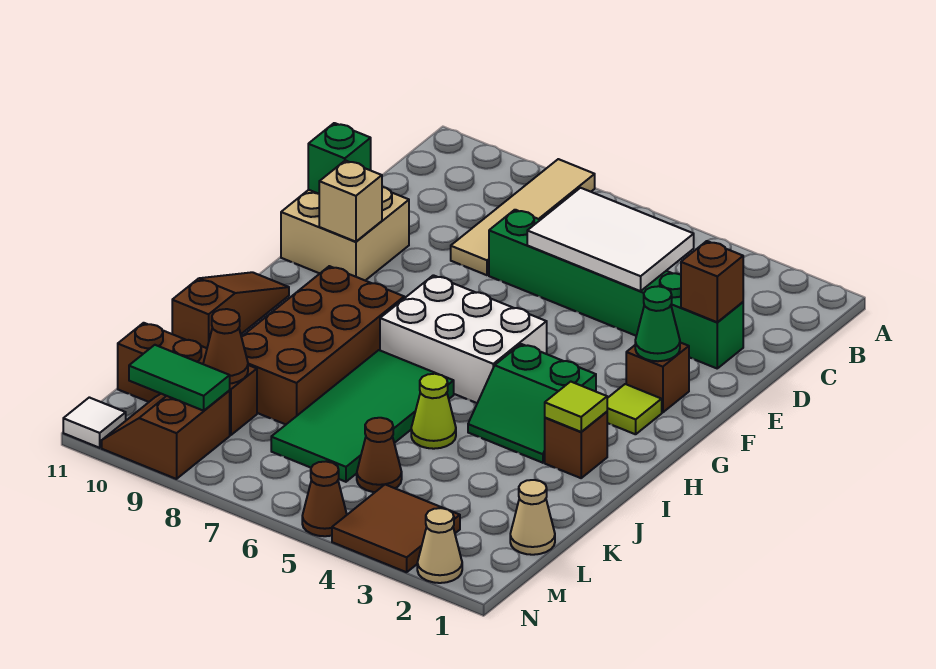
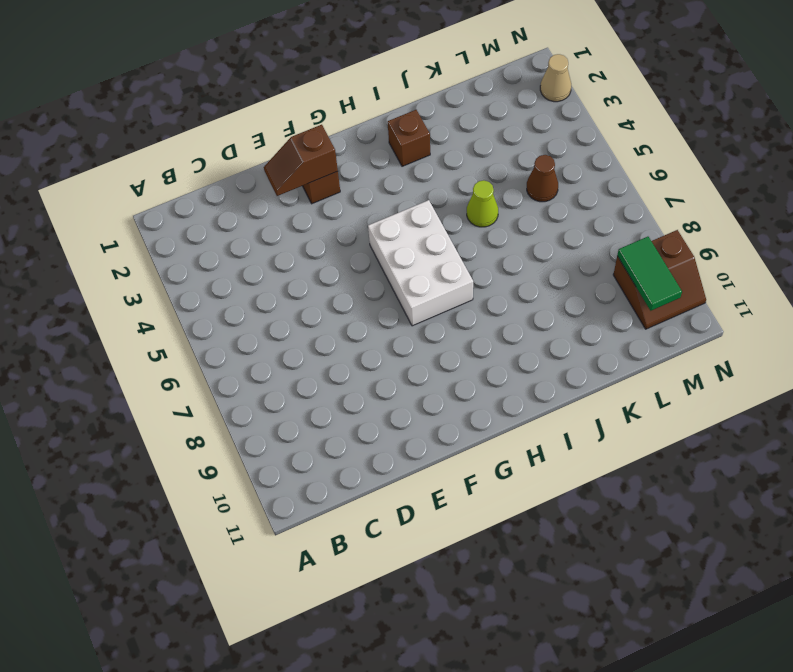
brown slope E2:F2 level 2 top F -> green cone F2 level 2
none -> tan tile A8:D8 level 1
none -> green brick D2:D7 level 1
none -> tan brick E10:F11 level 1

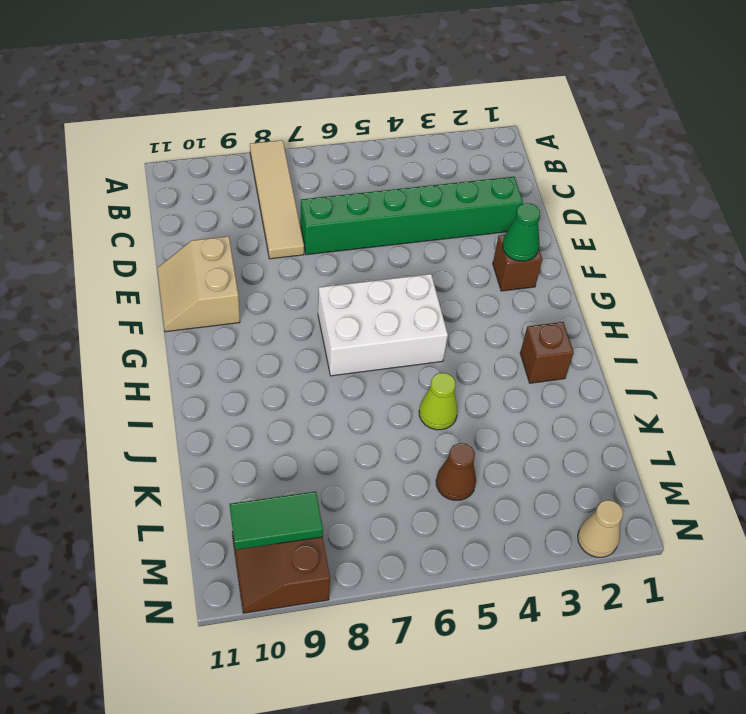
tan slope E10:F11 level 1 top 10 -> tan brick E10:F11 level 1
none -> lime tile G2 level 1
none -> green slope H3:I4 level 1 top H
none -> brown brick H8:K9 level 1

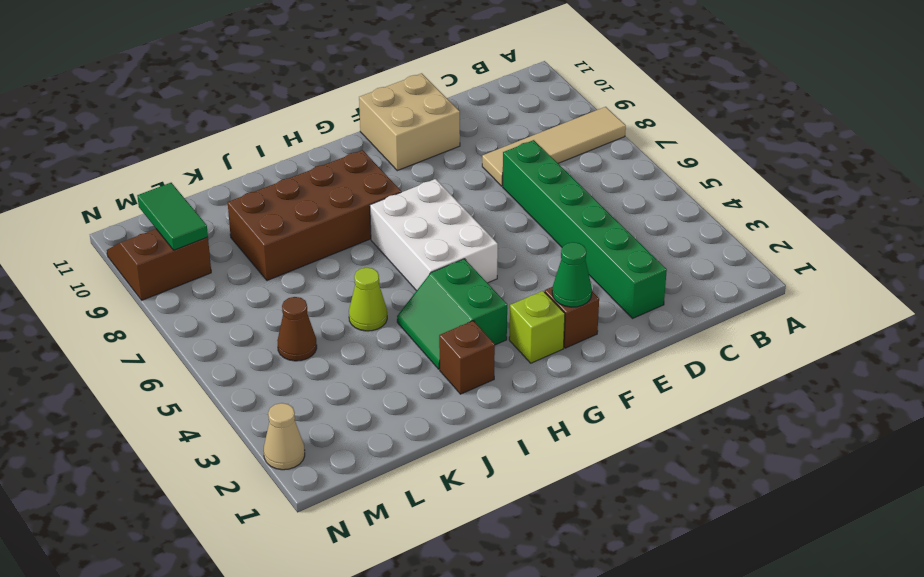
lime brick G2 level 1 -> lime tile G2 level 1
none -> brown slope H11:J11 level 1 top J
none -> green tile I6:L7 level 1
none -> tan cone L1 level 1

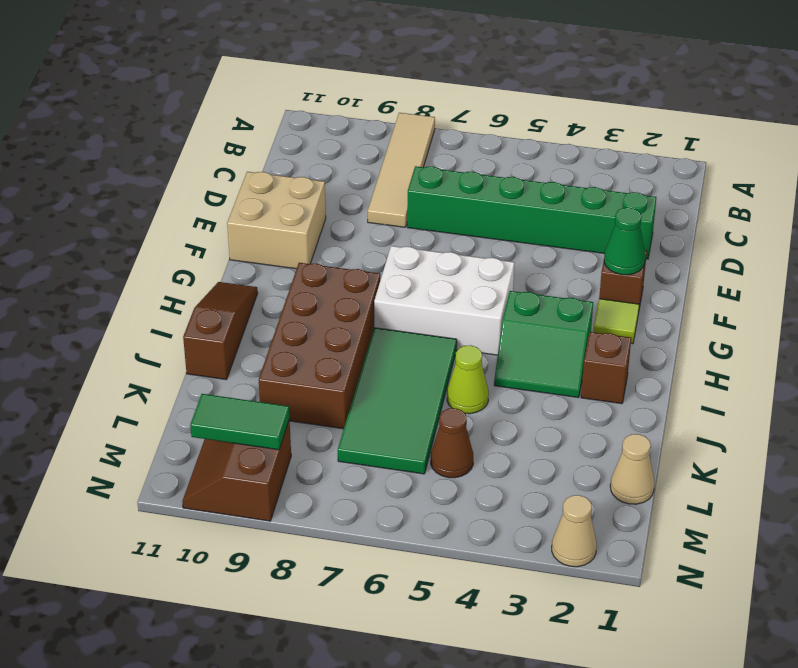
none -> brown brick L9:L11 level 1
none -> brown tile M3:N4 level 1
none -> brown cone N5 level 1

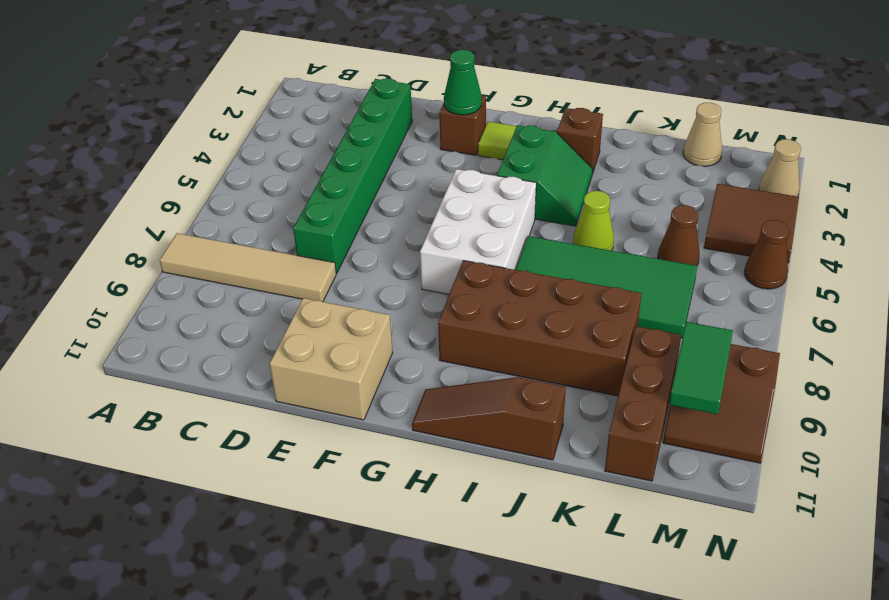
none -> white tile N11 level 1
none -> white tile C4:D6 level 2
none -> brown brick D2 level 2

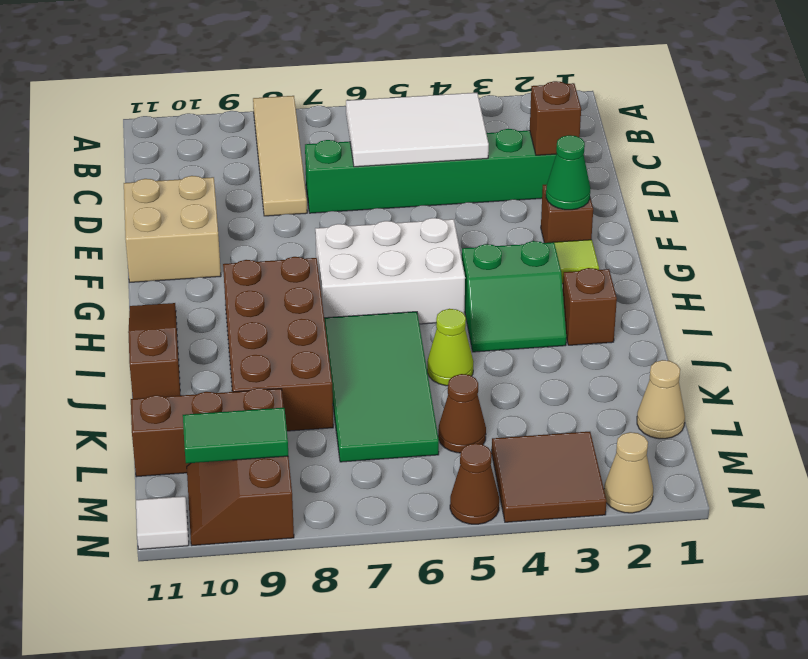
none -> green brick E11 level 2
none -> tan brick F10 level 2
none -> lime tile I2 level 2

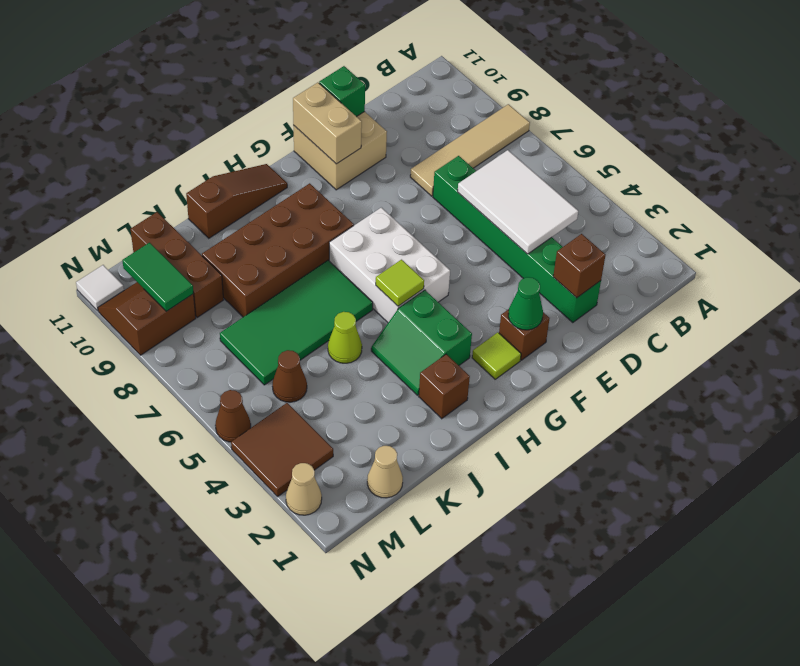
tan brick F10:F11 level 2 -> tan brick F10 level 2
lime tile H5 level 2 -> lime tile I2 level 2
none -> brown cone L9 level 2

